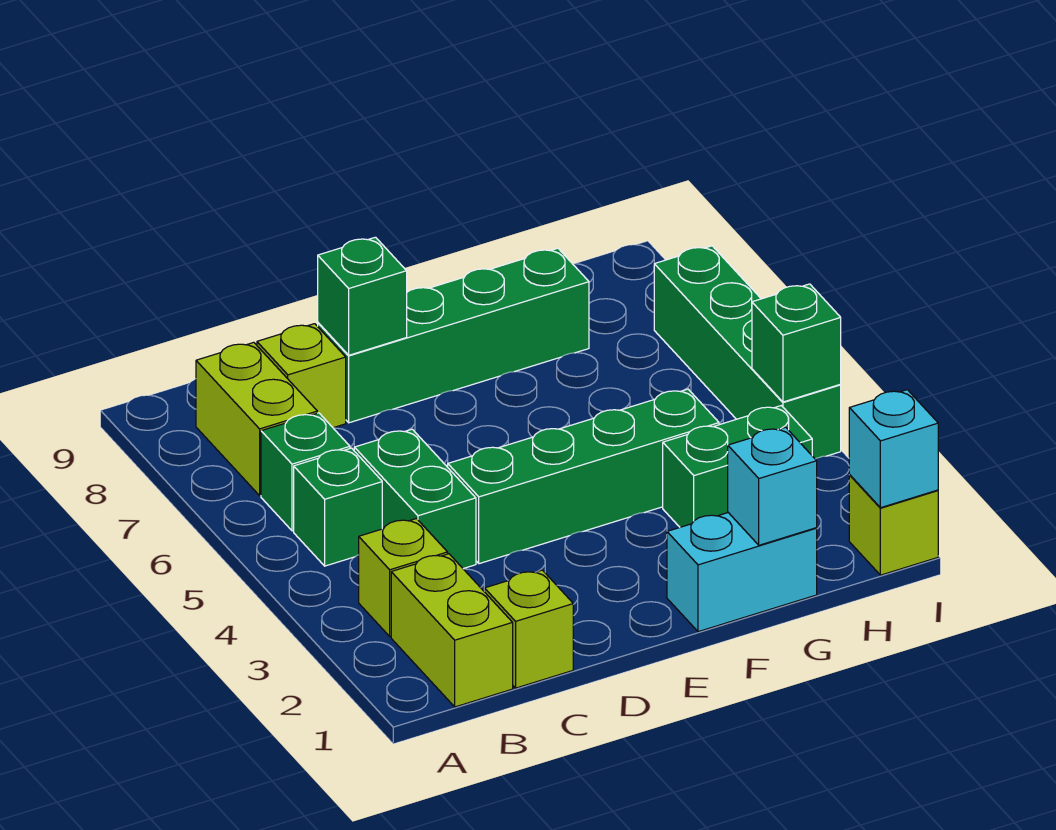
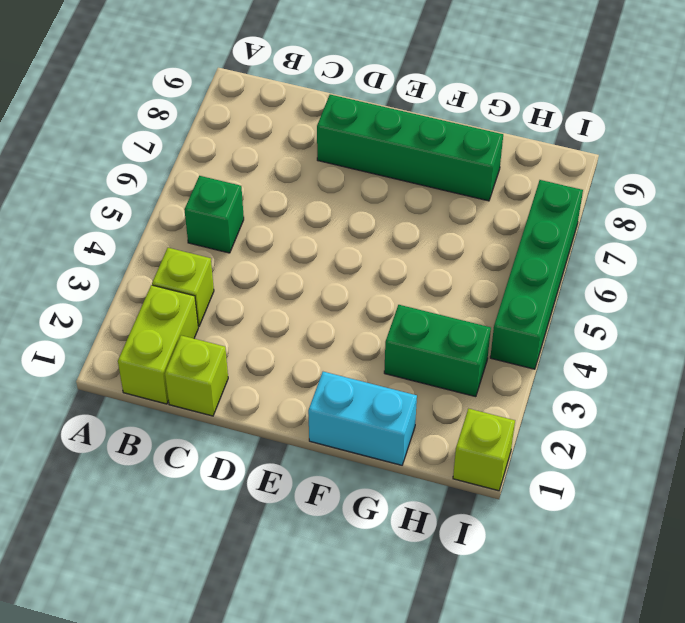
none -> green brick B6 level 1
none -> lime brick B7:B8 level 1
none -> green brick C4:C5 level 1

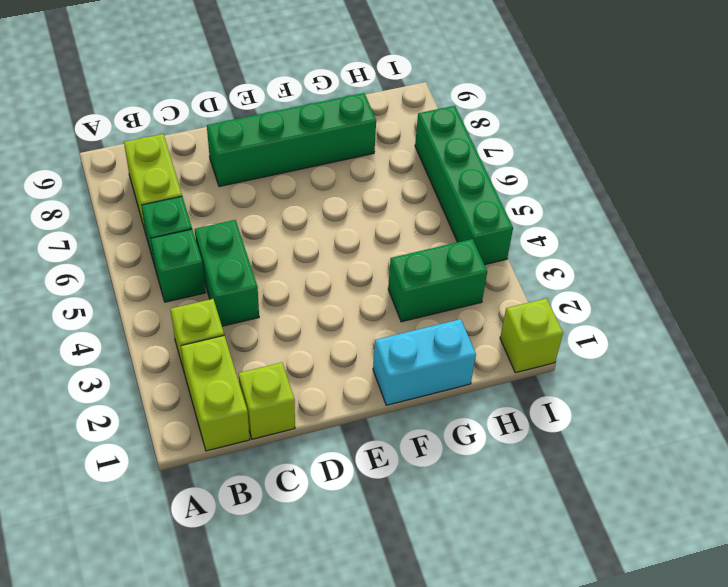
none -> lime brick C8 level 1
none -> green brick D4:G4 level 1
none -> green brick D8 level 2

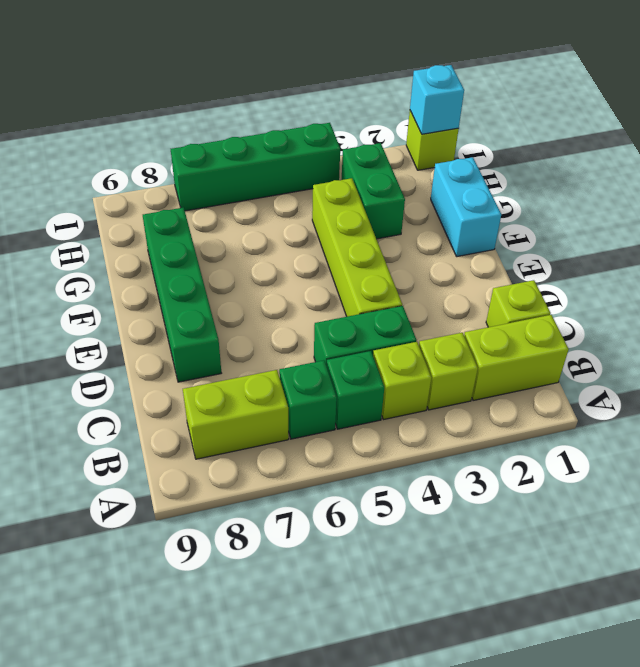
lime brick B4 level 1 -> lime brick C8 level 1
lime brick D4:G4 level 1 -> green brick D4:G4 level 1
none -> green brick D8 level 2
none -> cyan brick G1 level 2
none -> green brick I4 level 2

